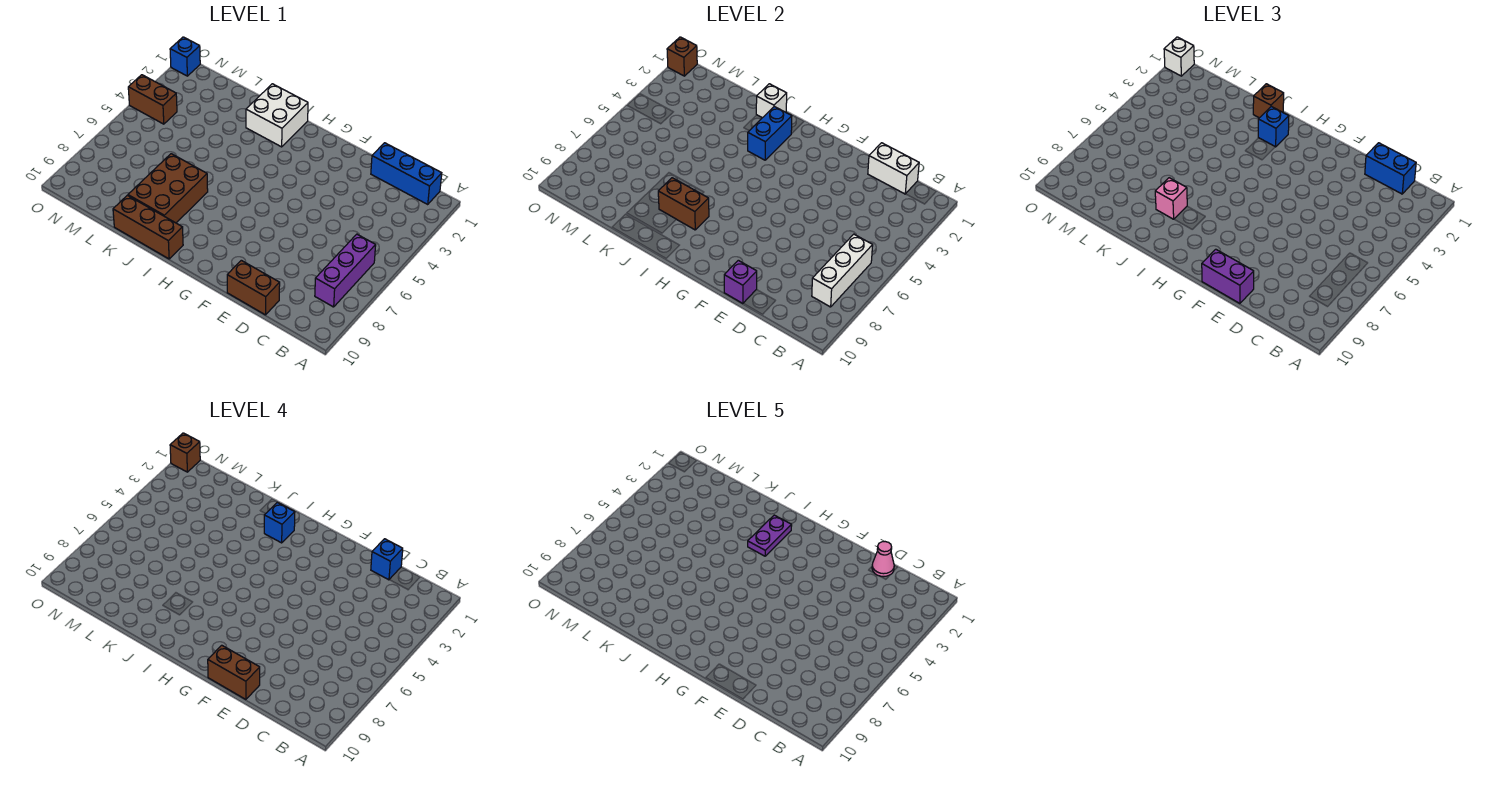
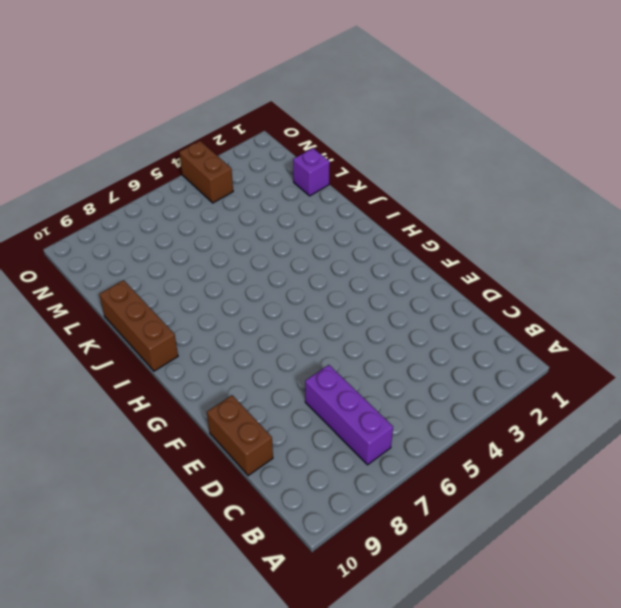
purple brick B7:D7 level 1 -> purple brick B6:B8 level 1
purple brick L1 level 1 -> purple brick E10 level 2
none -> blue brick B1:D1 level 1
none -> white brick I1:J2 level 1
none -> brown brick J7:K9 level 1

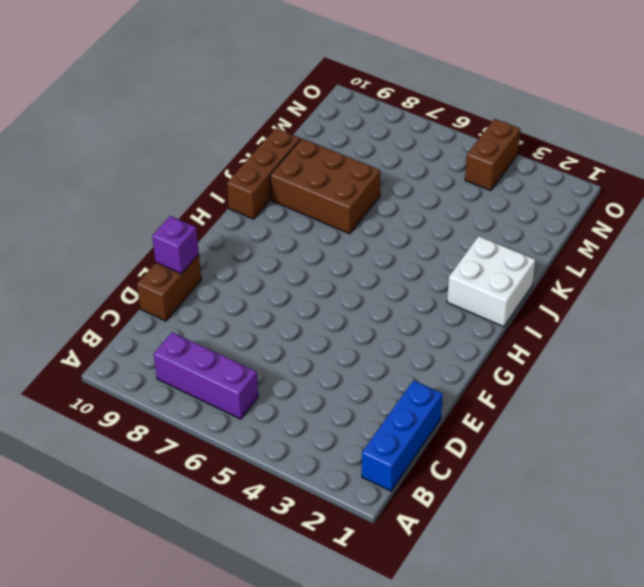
none -> blue brick O1 level 1
none -> white brick B6:B8 level 2
none -> white brick C1:D1 level 2

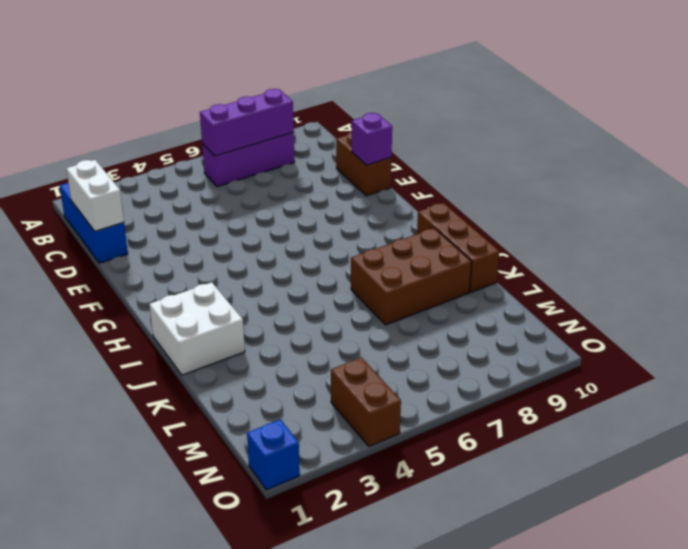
purple brick B6:B8 level 2 -> white brick B6:B8 level 2
none -> blue brick I2:I3 level 2
none -> brown brick I8:J8 level 2
none -> white brick J1 level 2

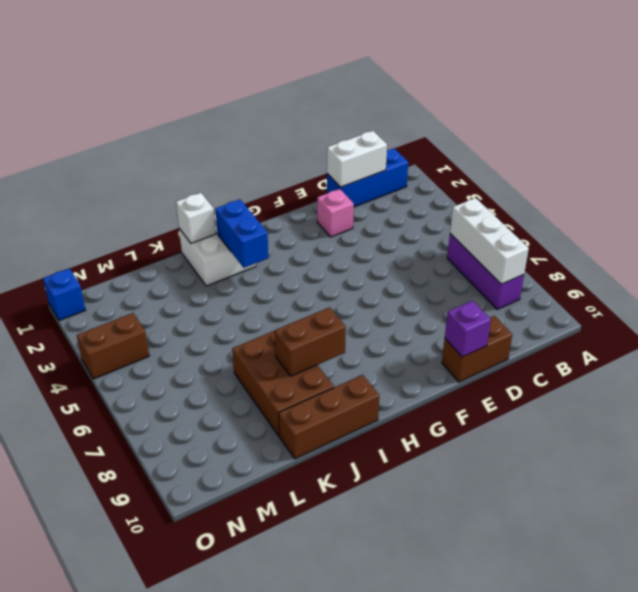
pink brick E2 level 1 -> pink brick J8 level 3
none -> brown brick O1 level 2
none -> blue brick C1:D1 level 3
none -> purple brick E10:F10 level 3

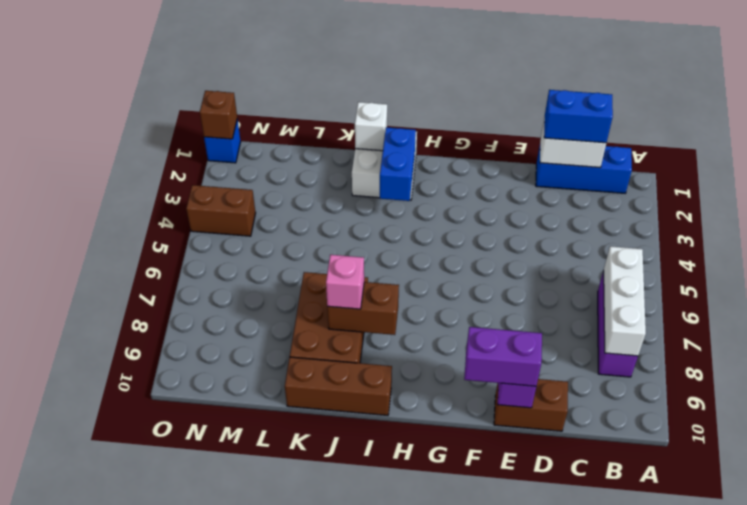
none -> blue brick I2 level 3
none -> brown brick J1 level 3
none -> white brick O1 level 3

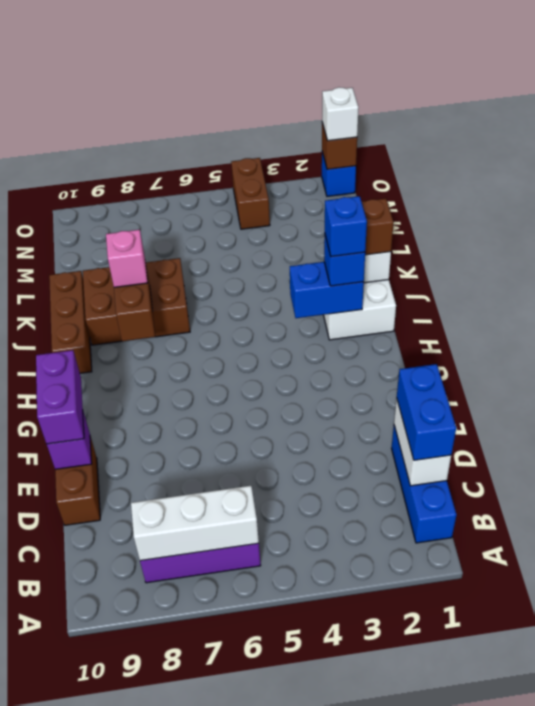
none -> blue brick D1 level 4
none -> brown brick E10:F10 level 4
none -> brown brick O1 level 4

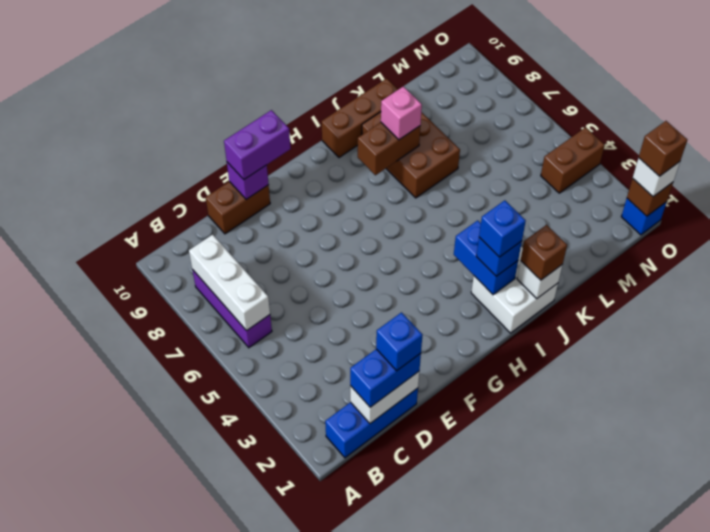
none -> brown brick E10:F10 level 4
none -> pink cone D1 level 5
none -> purple plate I2:I3 level 5

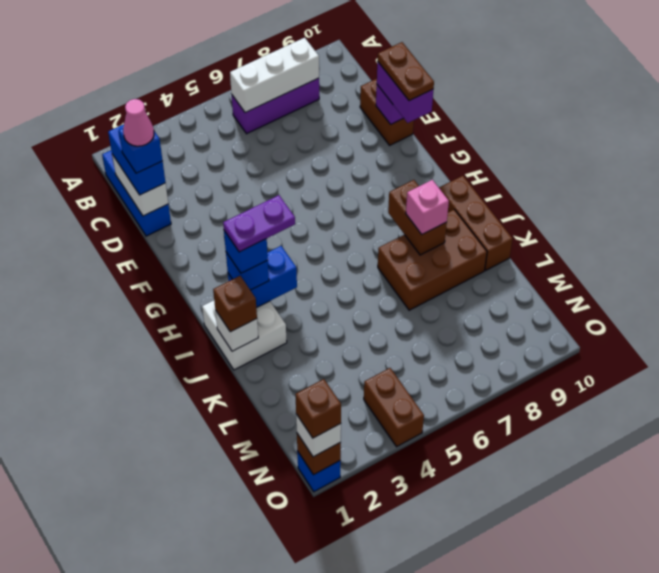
brown plate E10:F10 level 4 -> brown brick E10:F10 level 4

